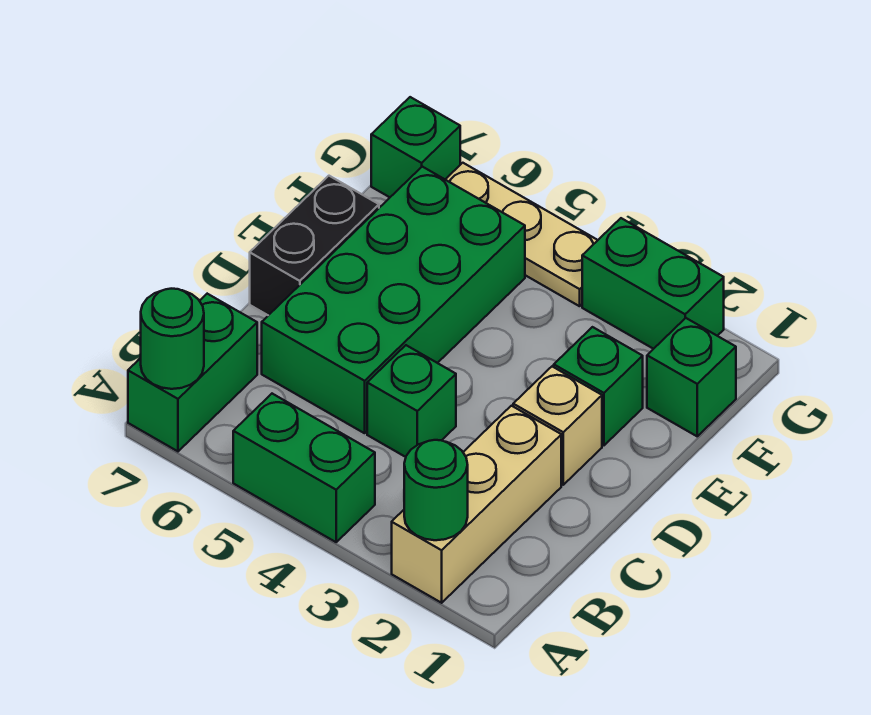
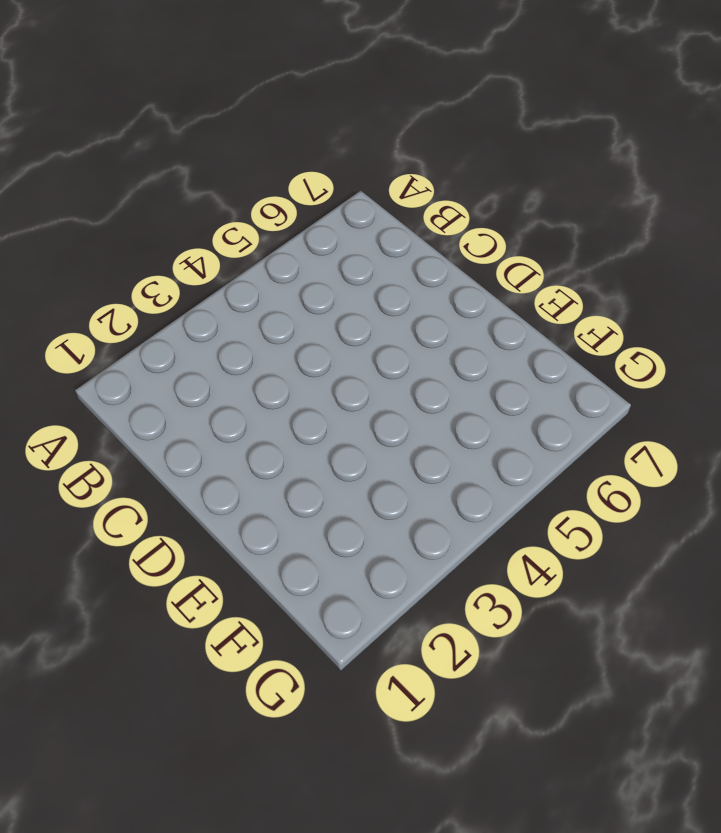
none -> tan brick A2:C2 level 1
none -> green brick A4:A5 level 1
none -> green brick A7:B7 level 1

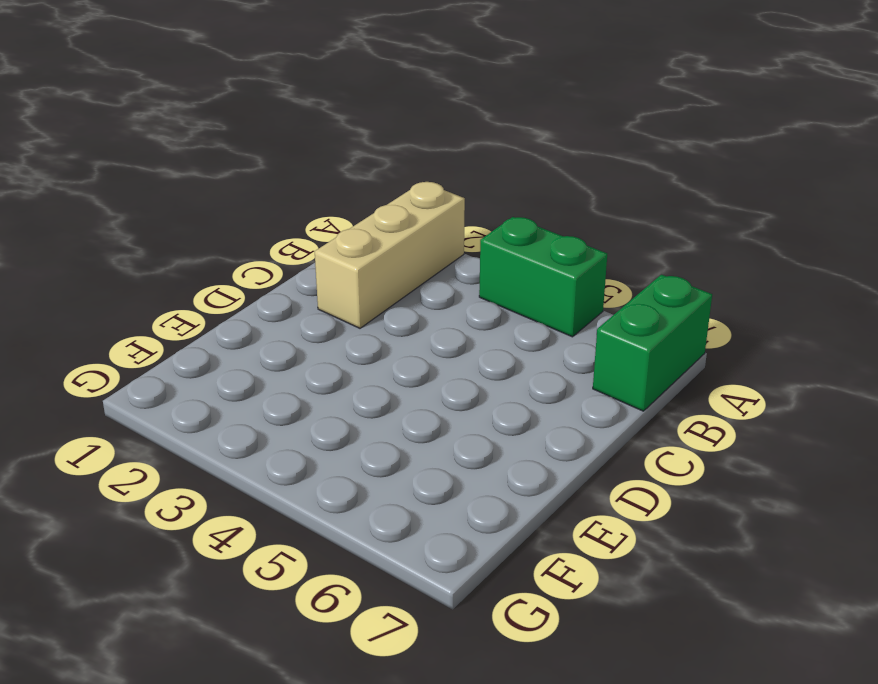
none -> green brick C4 level 1
none -> green brick C5:F6 level 1
none -> tan brick D2 level 1

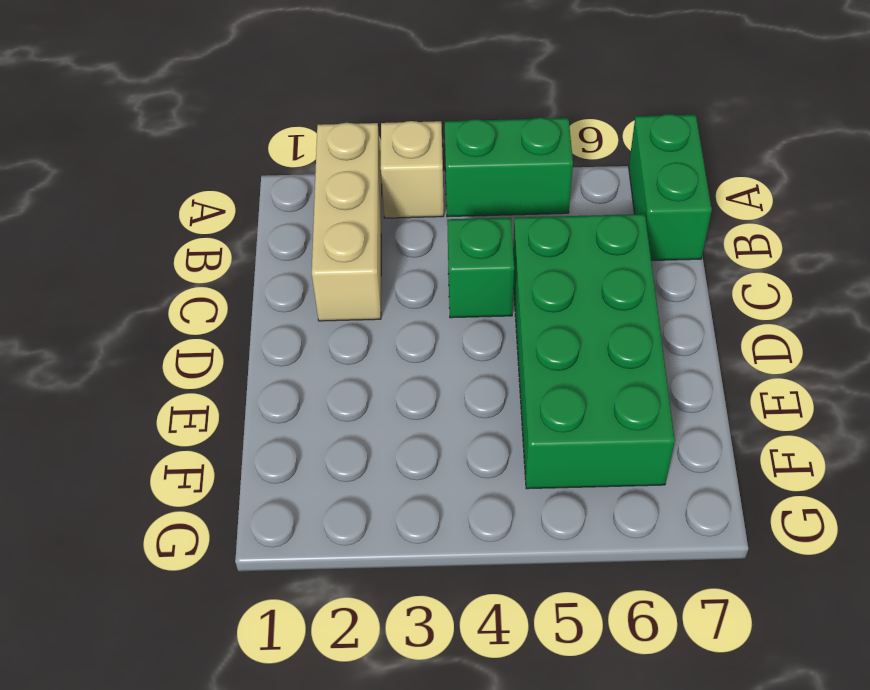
tan brick A3 level 1 -> tan brick D2 level 1
none -> black brick D7:E7 level 1
none -> green brick E2 level 1
none -> green brick F1 level 1

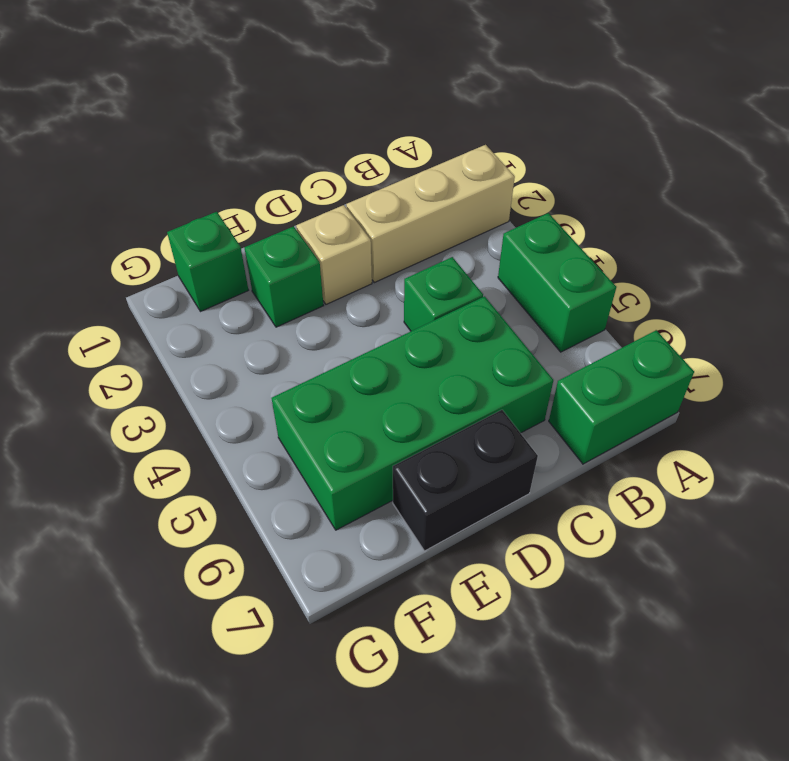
none -> green brick G2:G3 level 1
none -> tan plate G4:G6 level 1
none -> green brick G7 level 1

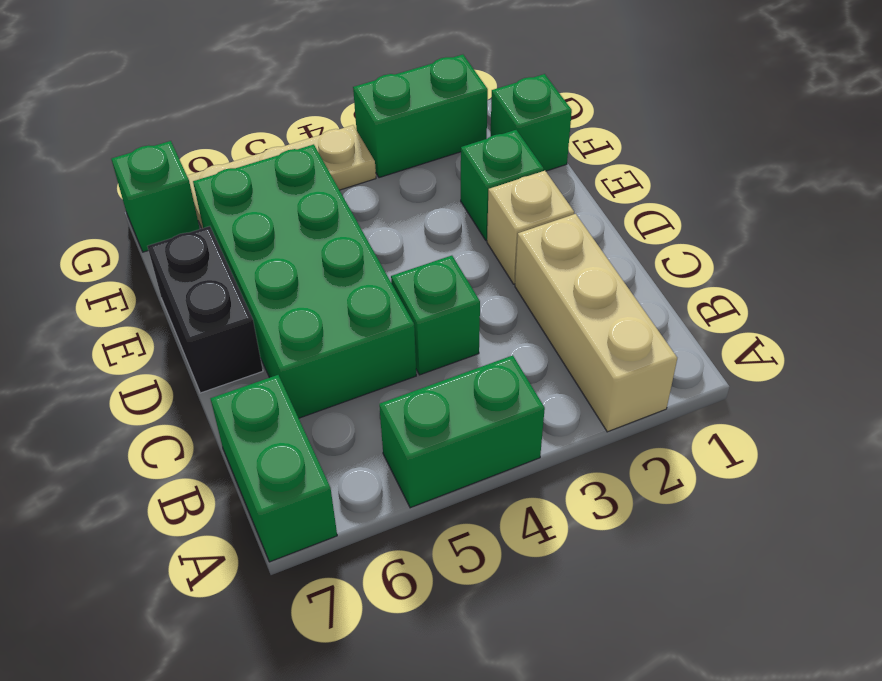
none -> green round brick A2 level 2
none -> green round brick A7 level 2

